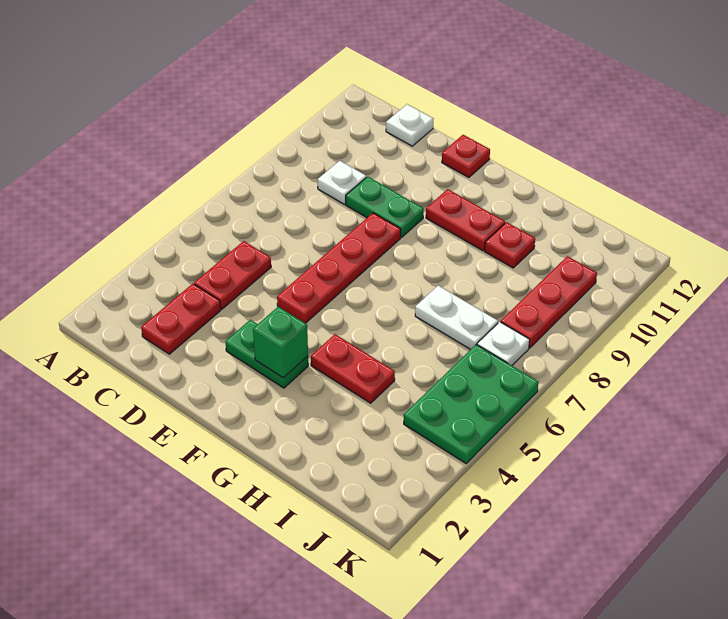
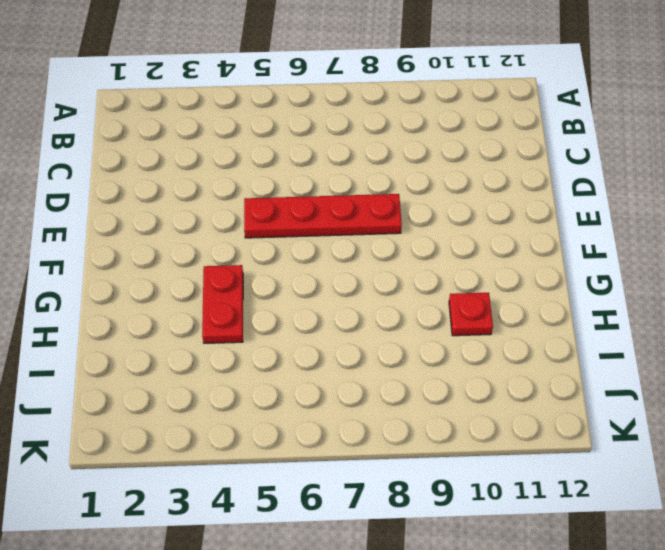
none -> red plate C2:C3 level 1
none -> red plate C4:C5 level 1
none -> white plate C9 level 1

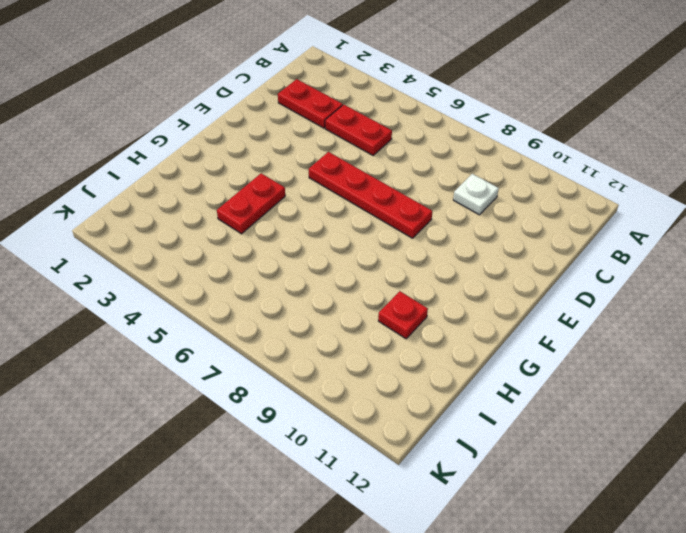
none -> white plate C12 level 1
none -> green plate D9:E9 level 1
none -> green plate E3:F3 level 1

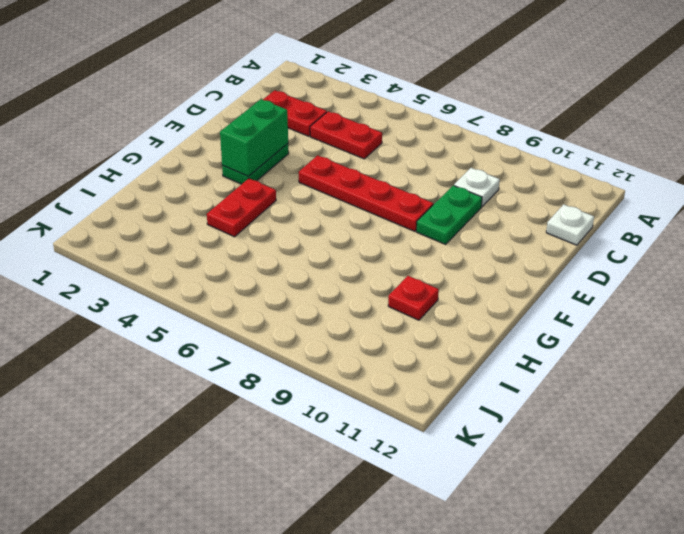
green brick E3:F3 level 2 -> green brick F3 level 2
none -> red plate E12 level 1
none -> red plate F10:G10 level 1
none -> white plate H7:I7 level 1

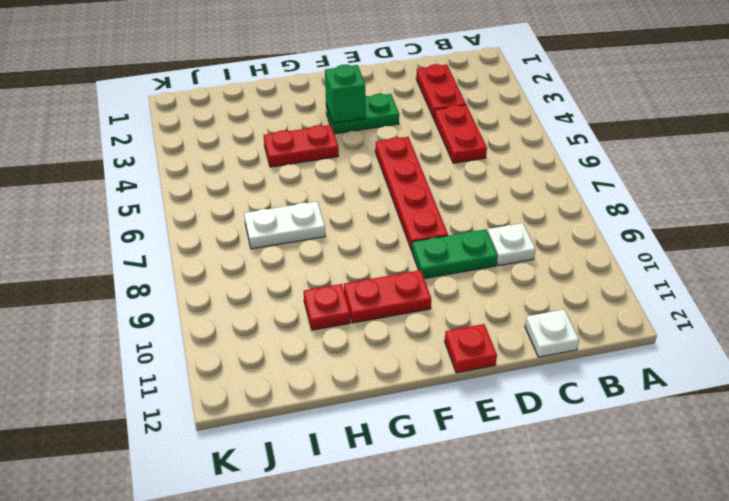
none -> green plate J4:K6 level 1
none -> white plate J7 level 1
none -> red plate J8:J10 level 1

